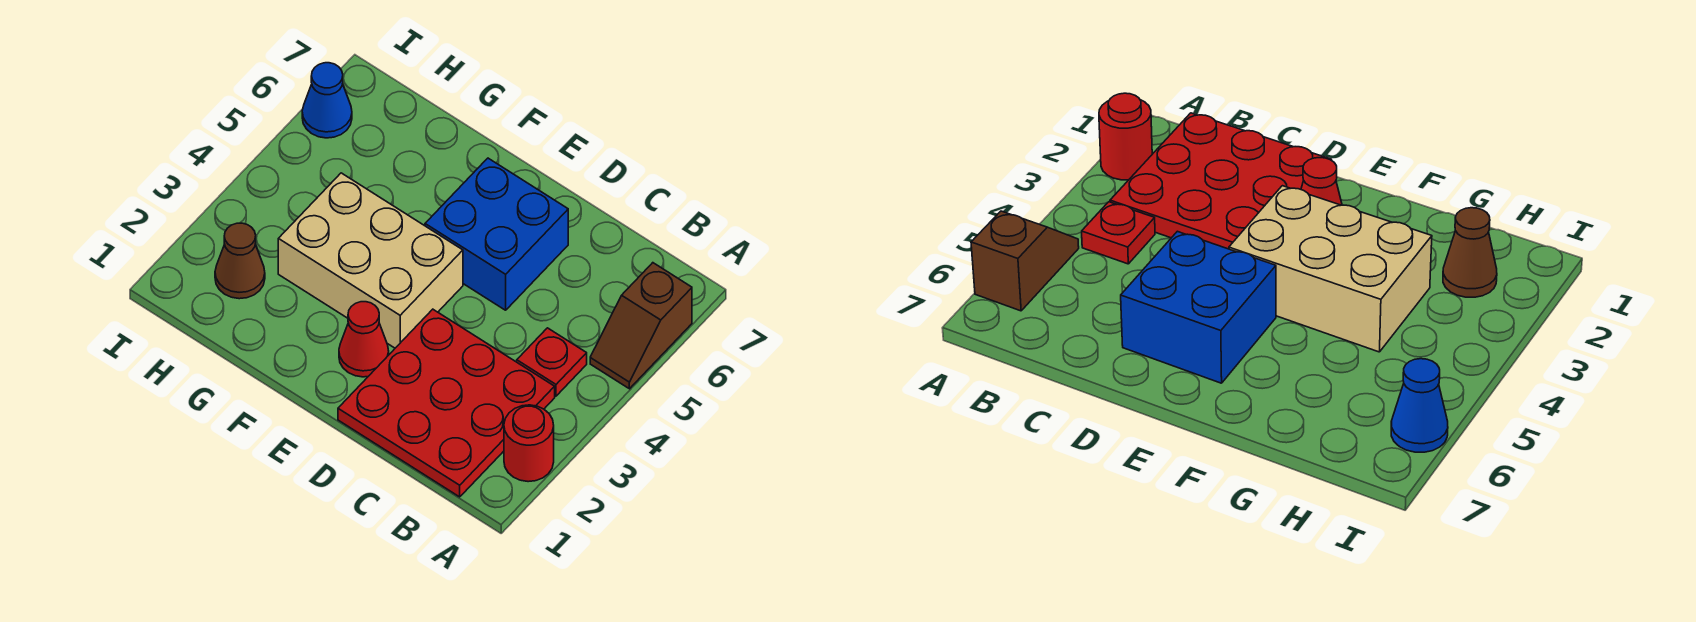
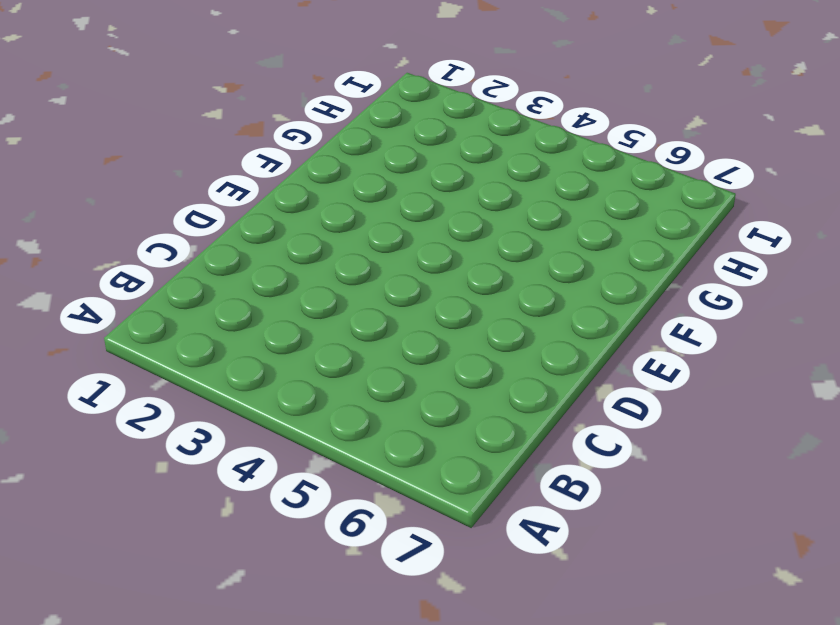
none -> red round brick A2 level 1
none -> brown slope A5:A6 level 1 top 6

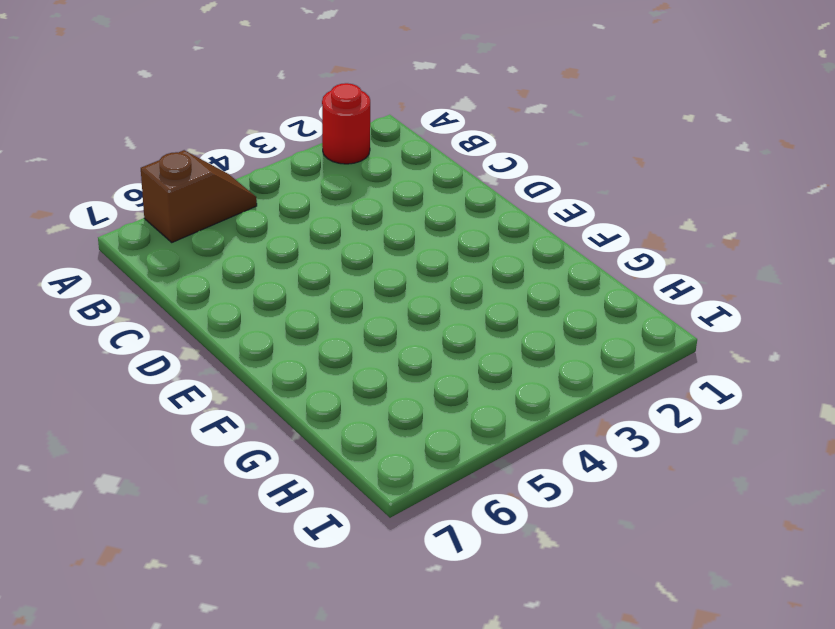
none -> red plate B1:D3 level 1
none -> red plate B4 level 1

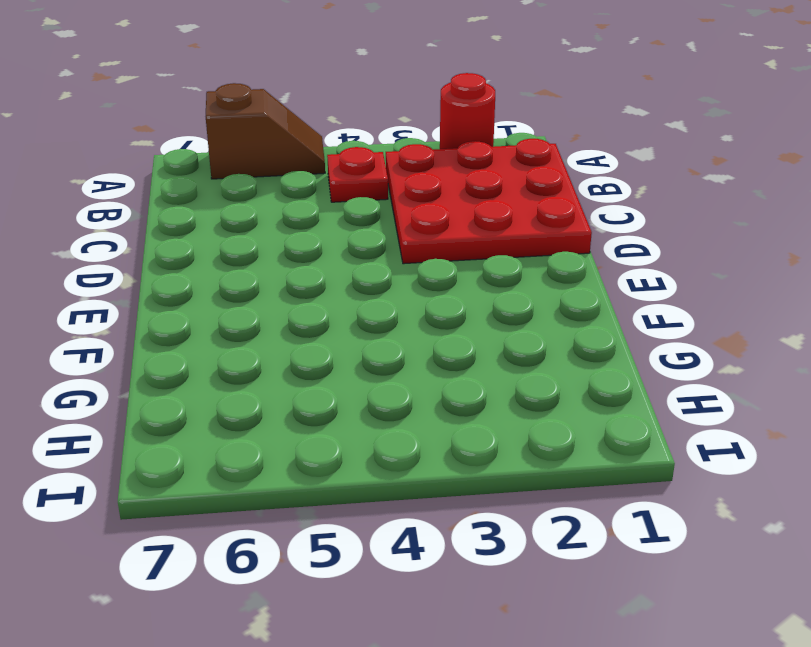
none -> blue brick D5:E6 level 1
none -> red cone E2 level 1

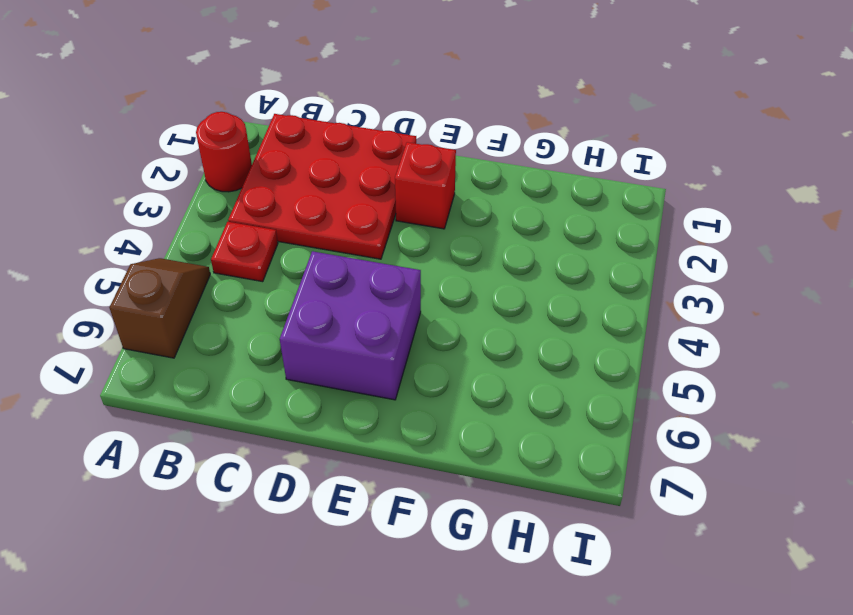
purple brick D5:E6 level 1 -> blue brick D5:E6 level 1
red brick E2 level 1 -> red cone E2 level 1
none -> tan brick E3:G4 level 1
none -> brown cone H2 level 1

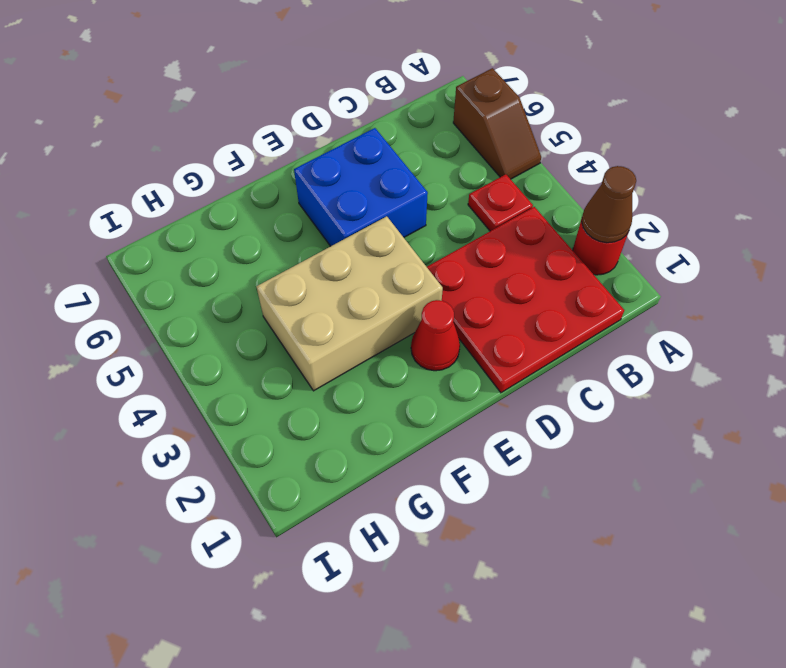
brown cone A2 level 2 -> brown cone H2 level 1
none -> blue cone I6 level 1

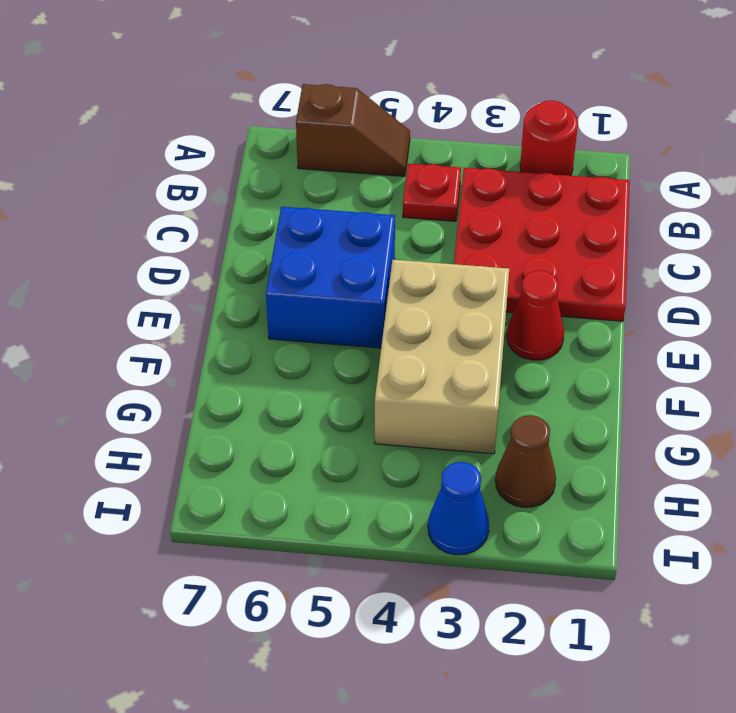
blue cone I3 level 1 -> blue cone I6 level 1

